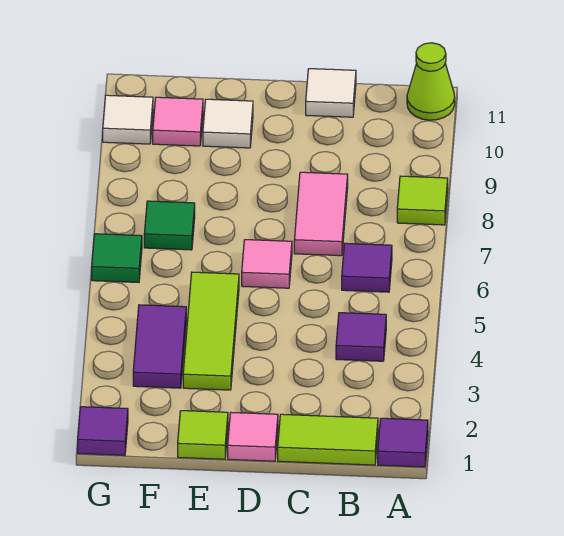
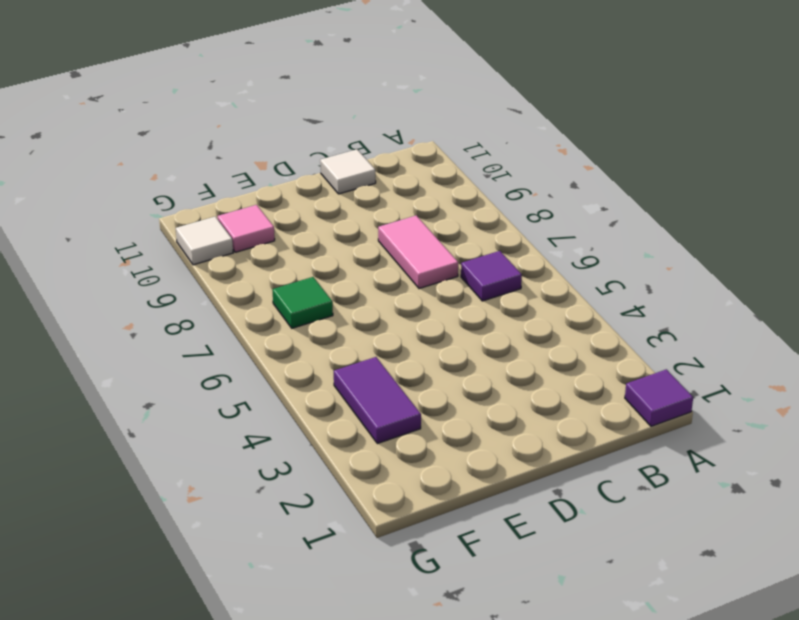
none -> lime tile A8 level 1
none -> lime cone A11 level 1
none -> lime tile B1:C1 level 1

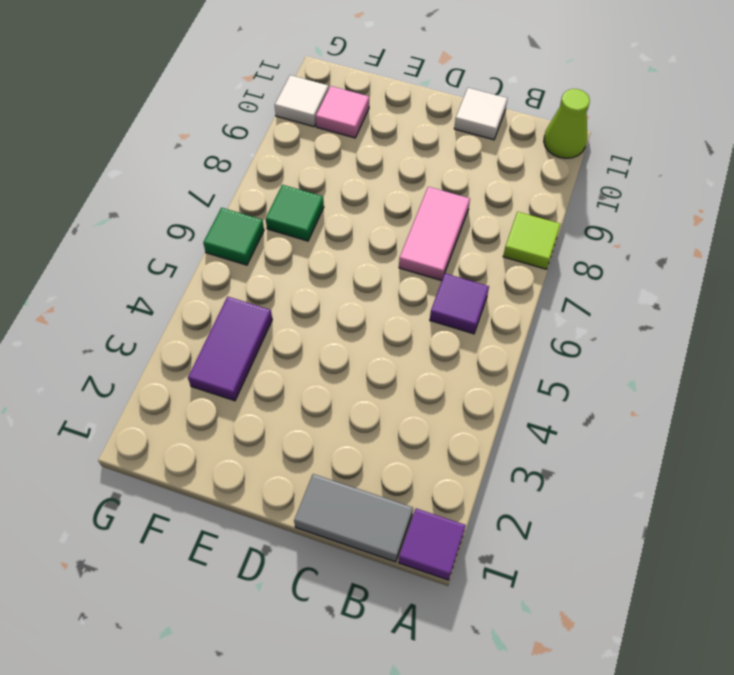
grey tile B1:C1 level 1 -> lime tile B1:C1 level 1
none -> purple tile B4 level 1
none -> pink tile D1 level 1
none -> pink tile D6 level 1

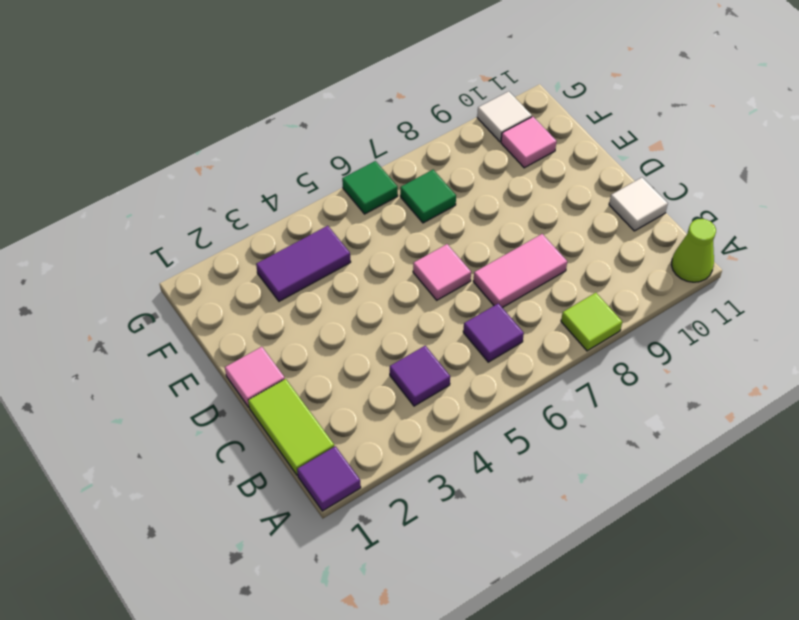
none -> lime tile E1 level 1
none -> lime tile E3:E5 level 1
none -> white tile E10 level 1

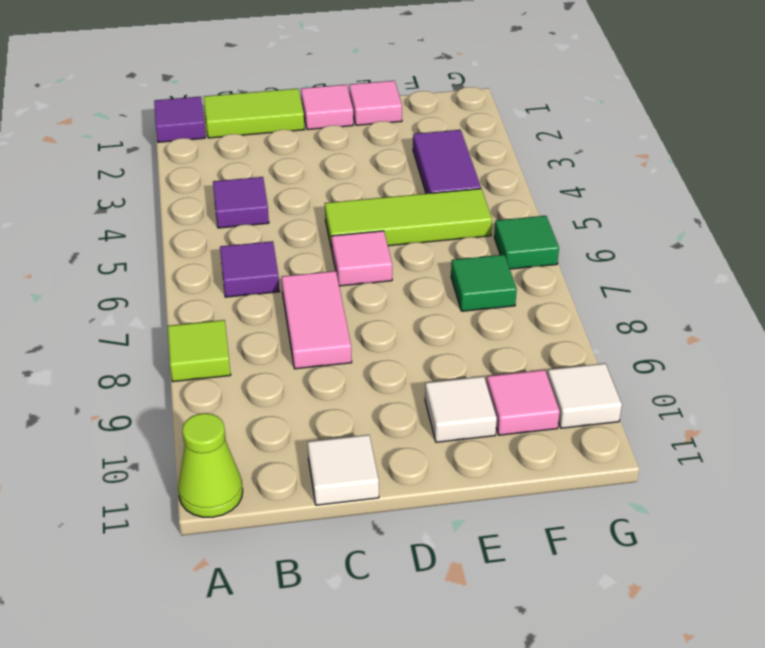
lime tile D5:F5 level 1 -> lime tile E3:E5 level 1
pink tile E1 level 1 -> lime tile E1 level 1
none -> purple tile G1 level 1

